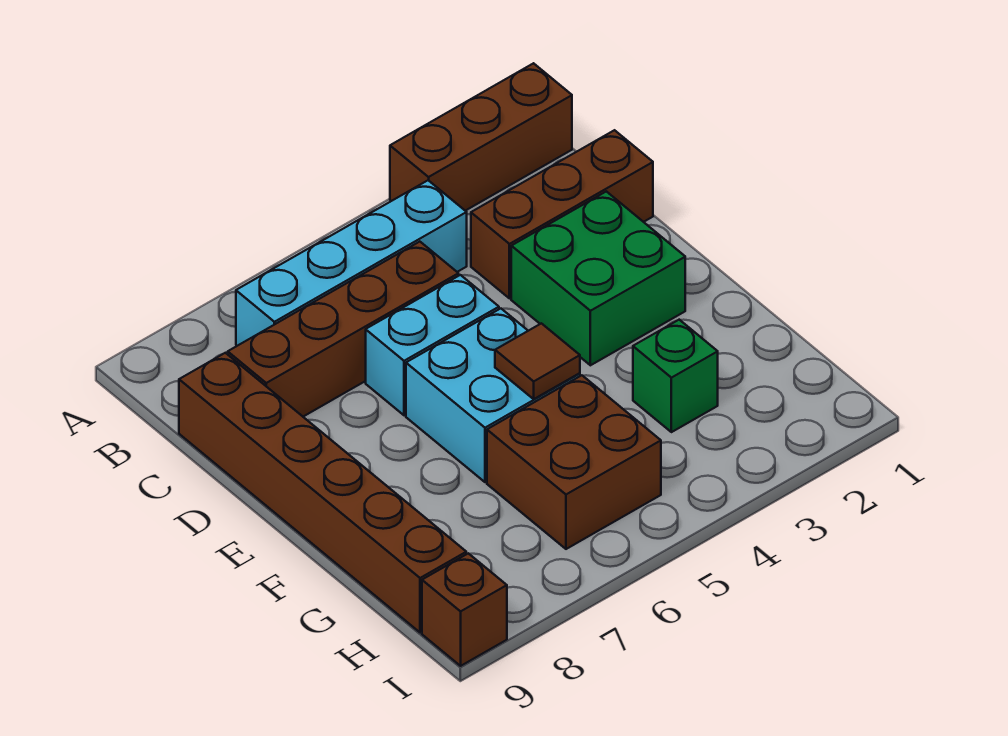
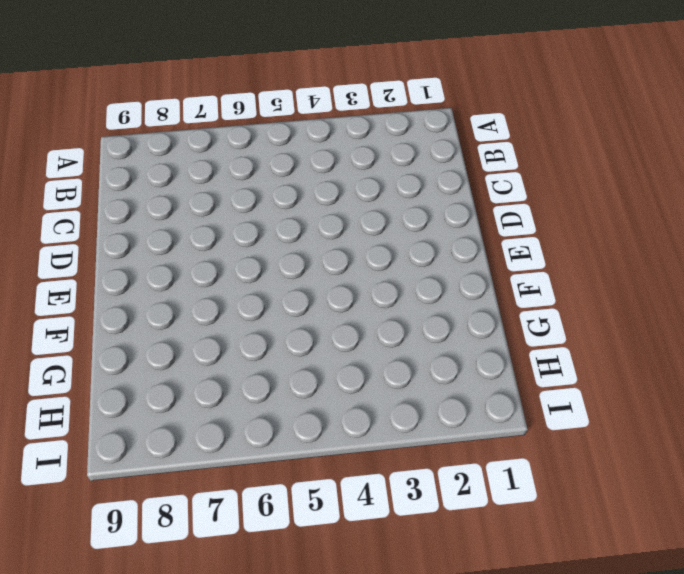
none -> brown brick A1:A3 level 1
none -> cyan brick B4:B7 level 1
none -> brown brick C1:C3 level 1

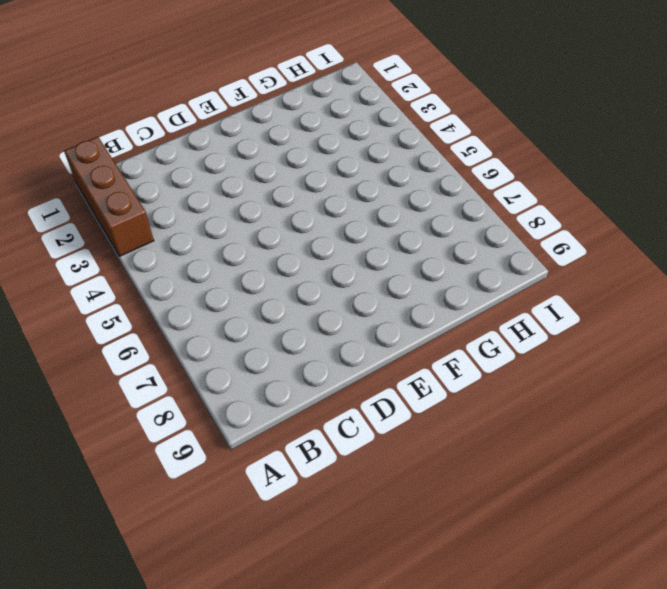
none -> cyan brick B4:B7 level 1
none -> brown brick C1:C3 level 1
none -> brown brick C5:C8 level 1

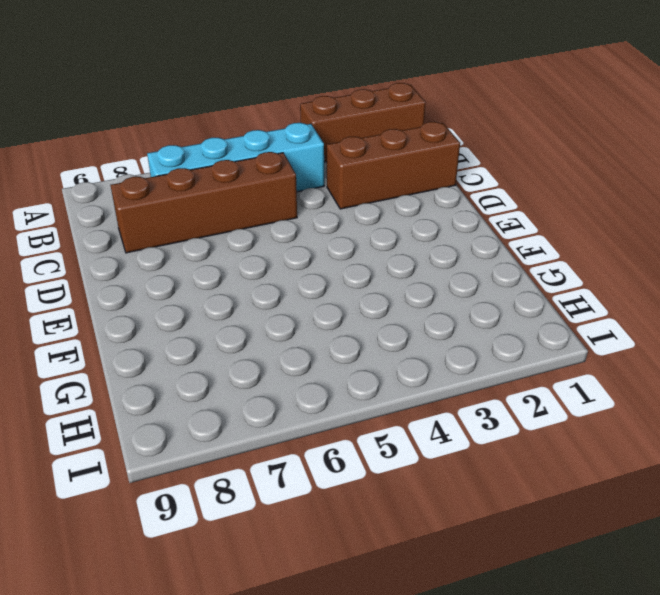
none -> brown brick C9:H9 level 1
none -> green brick D2:E3 level 1
none -> cyan brick D5:D6 level 1

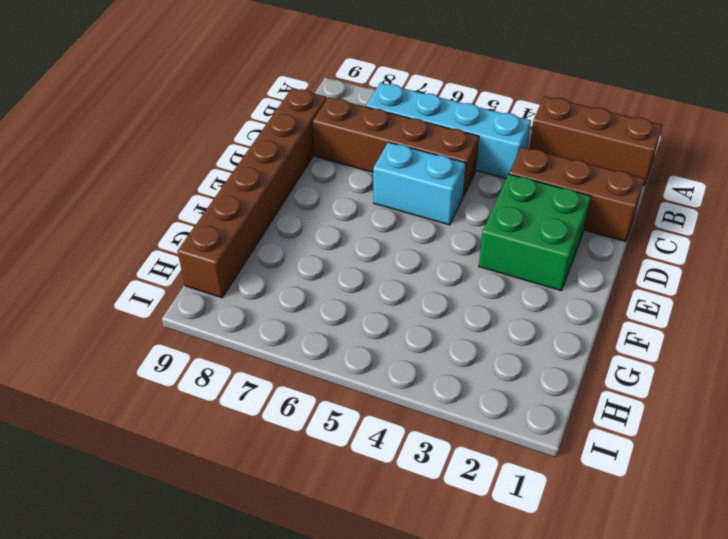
none -> cyan brick E5:F6 level 1
none -> green brick G3 level 1
none -> brown brick G5:H6 level 1

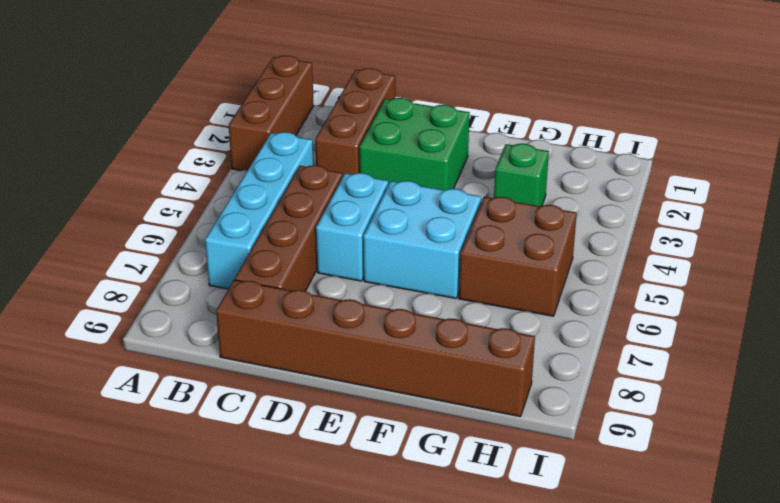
none -> brown brick I9 level 1
none -> brown tile F5 level 2

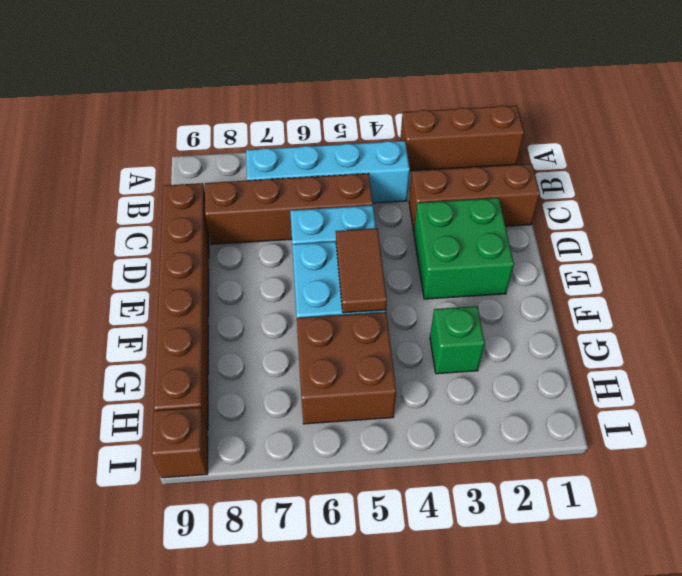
brown tile E5:F5 level 2 -> brown tile F5 level 2

